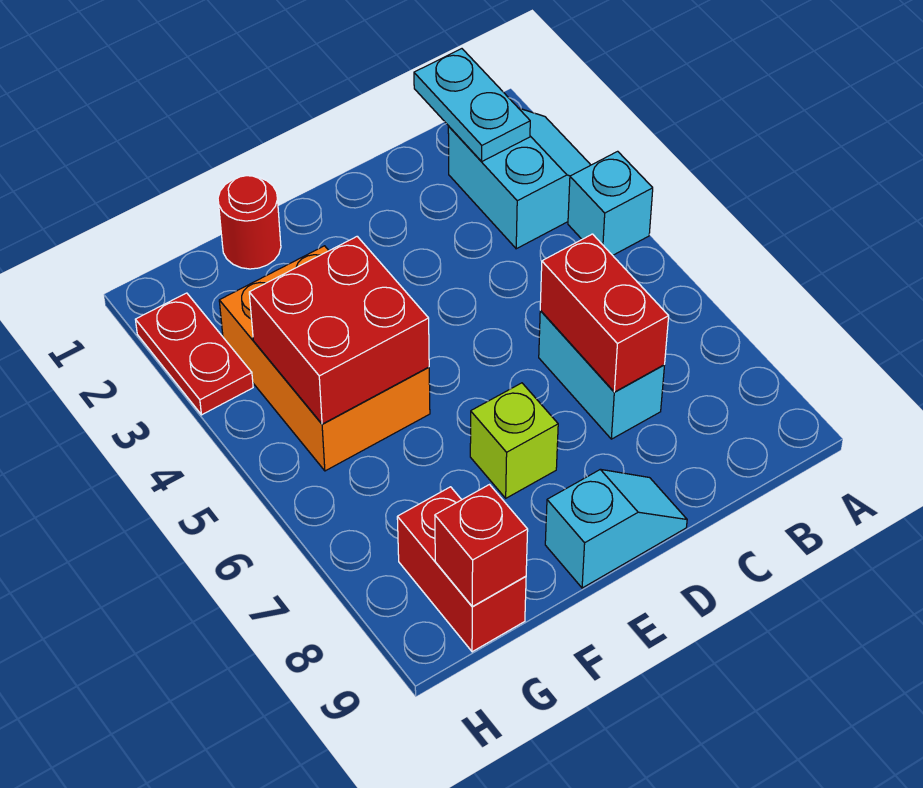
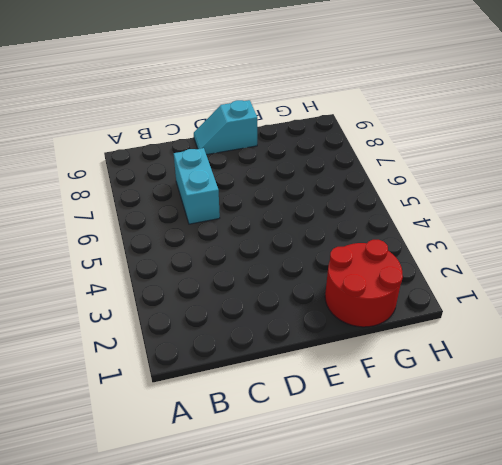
red round brick F1:G2 level 1 -> red round brick F1 level 1
none -> cyan slope A2:B3 level 1 top B
none -> cyan brick A4 level 1
none -> lime brick E7 level 1

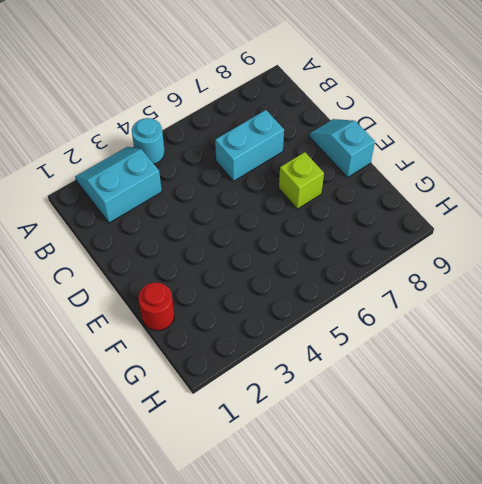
cyan round brick A4 level 1 -> cyan brick A4 level 1
none -> orange brick F3:G5 level 1
none -> red brick G8:G9 level 1
none -> red plate H2:H3 level 1

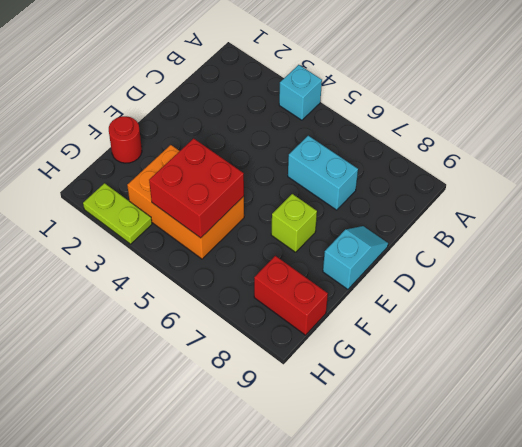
lime plate H2:H3 level 1 -> red plate H2:H3 level 1
none -> cyan slope A2:B3 level 1 top B
none -> cyan plate B1:B2 level 2
none -> red brick C6:C7 level 2

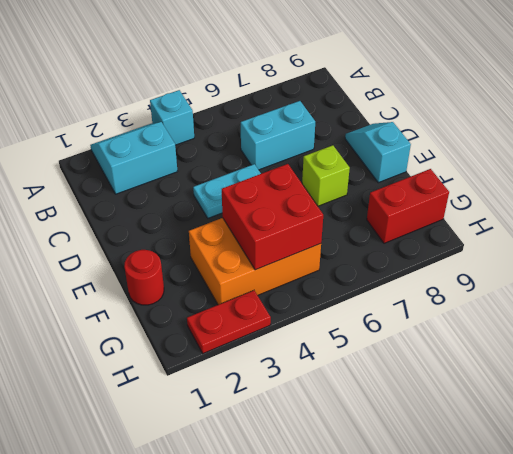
cyan plate D4:D5 level 1 -> cyan plate B1:B2 level 2
none -> red brick C6:C7 level 2
none -> red brick G9 level 2

